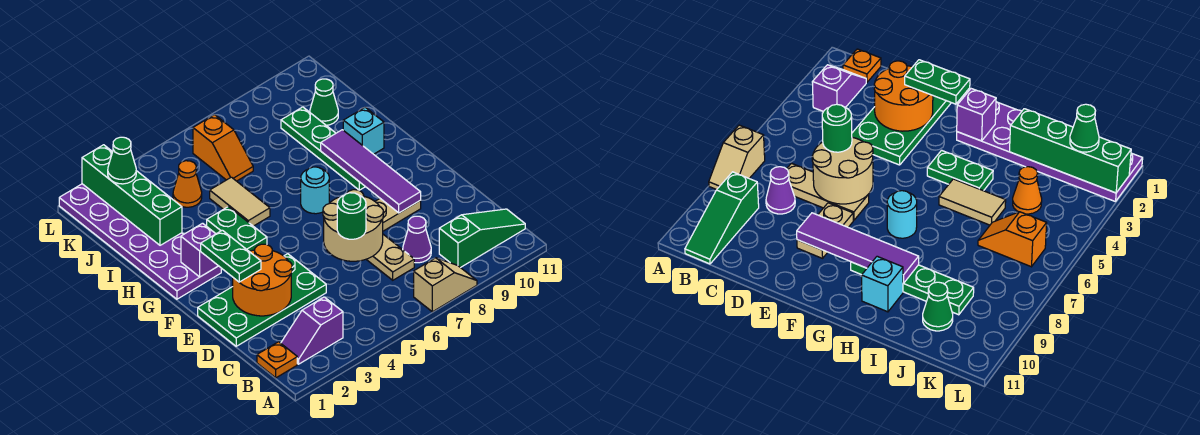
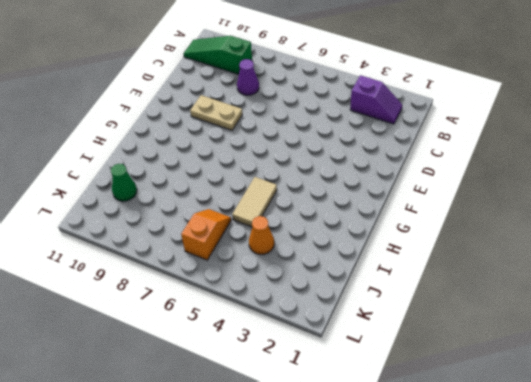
none -> tan slope A7:A8 level 1 top 7
none -> orange plate B1 level 1
none -> tan plate C7:E7 level 1

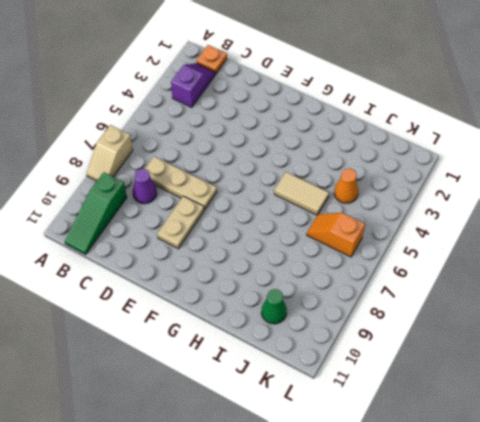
none -> green plate D1:E4 level 1
none -> purple plate G1:L2 level 1
none -> green plate G4:H4 level 1

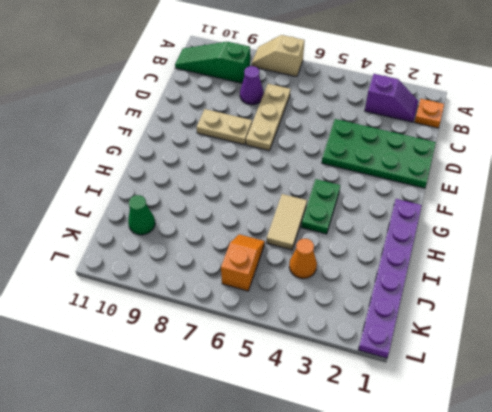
purple plate G1:L1 level 1 -> purple plate G1:L2 level 1
none -> cyan round brick G7 level 1
none -> green plate G9:J9 level 1
none -> cyan brick H10 level 1

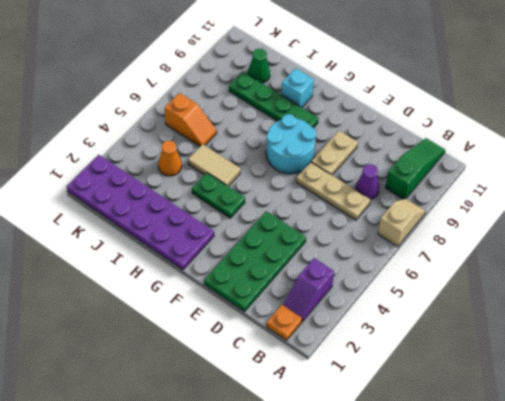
cyan round brick F7:G8 level 1 -> cyan round brick G7 level 1
none -> orange round brick D2:E3 level 2
none -> tan round brick D6:E7 level 2
none -> purple tile E9:H9 level 2

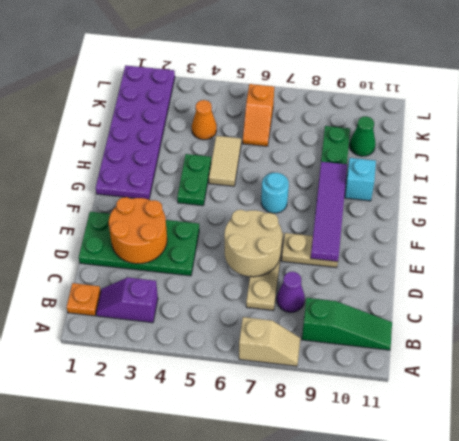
none -> purple brick G2 level 2
none -> green brick I2:L2 level 2
none -> green round brick D6 level 3

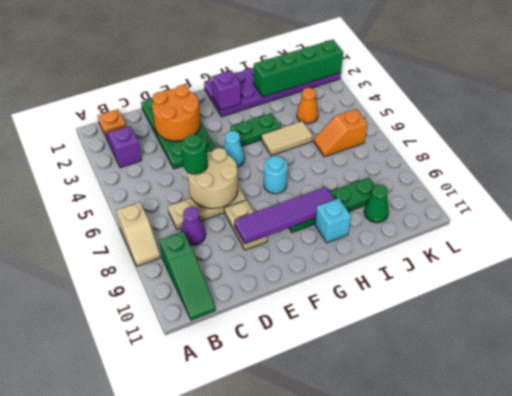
cyan cone F5 level 1 -> none
none -> green plate E2:F2 level 3
none -> green cone K2 level 3

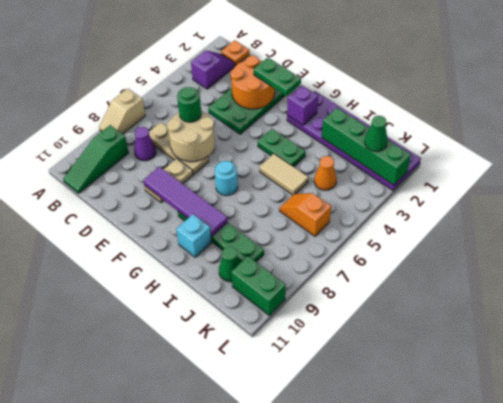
green brick K10:L10 level 1 -> none

